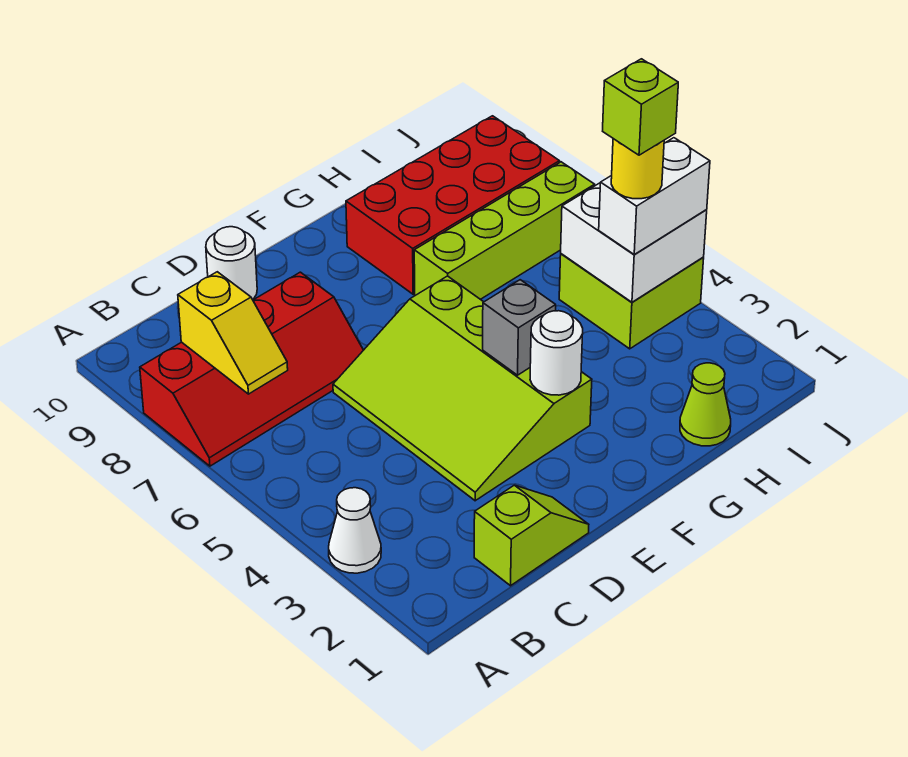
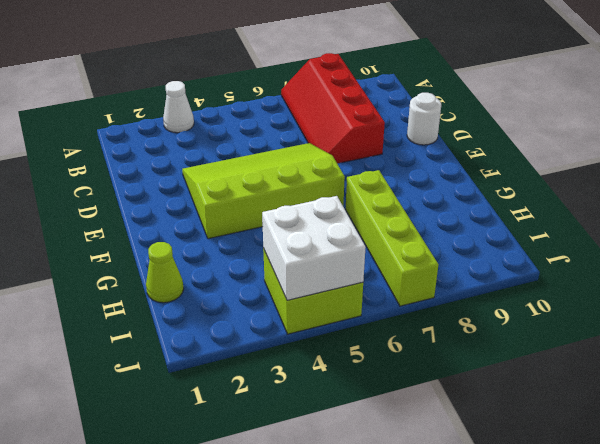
none -> lime slope C1:D1 level 1 top C
none -> red brick G8:J9 level 1
none -> yellow slope B7:B8 level 2 top 8

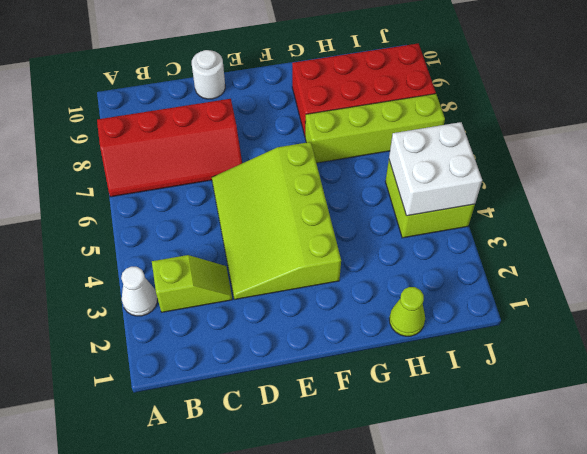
lime slope B3:C3 level 1 top B -> lime slope C1:D1 level 1 top C
none -> yellow slope B7:B8 level 2 top 8
none -> white round brick F3 level 2
none -> grey brick F4 level 2

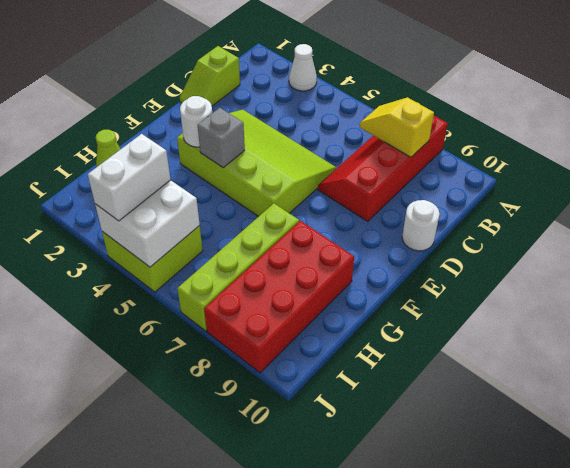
none -> yellow round brick I4 level 4
none -> lime brick I4 level 5

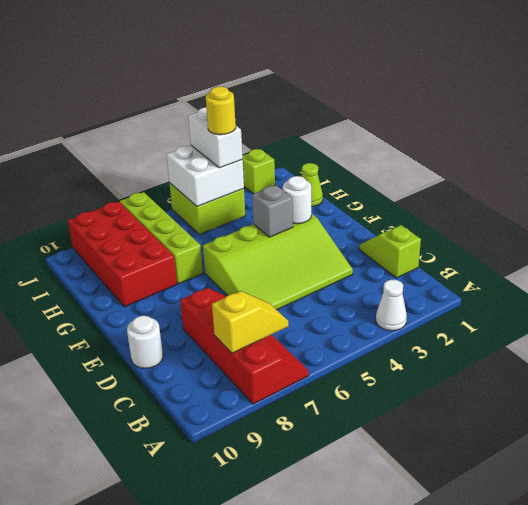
lime brick J2 level 1 -> lime brick I4 level 5

